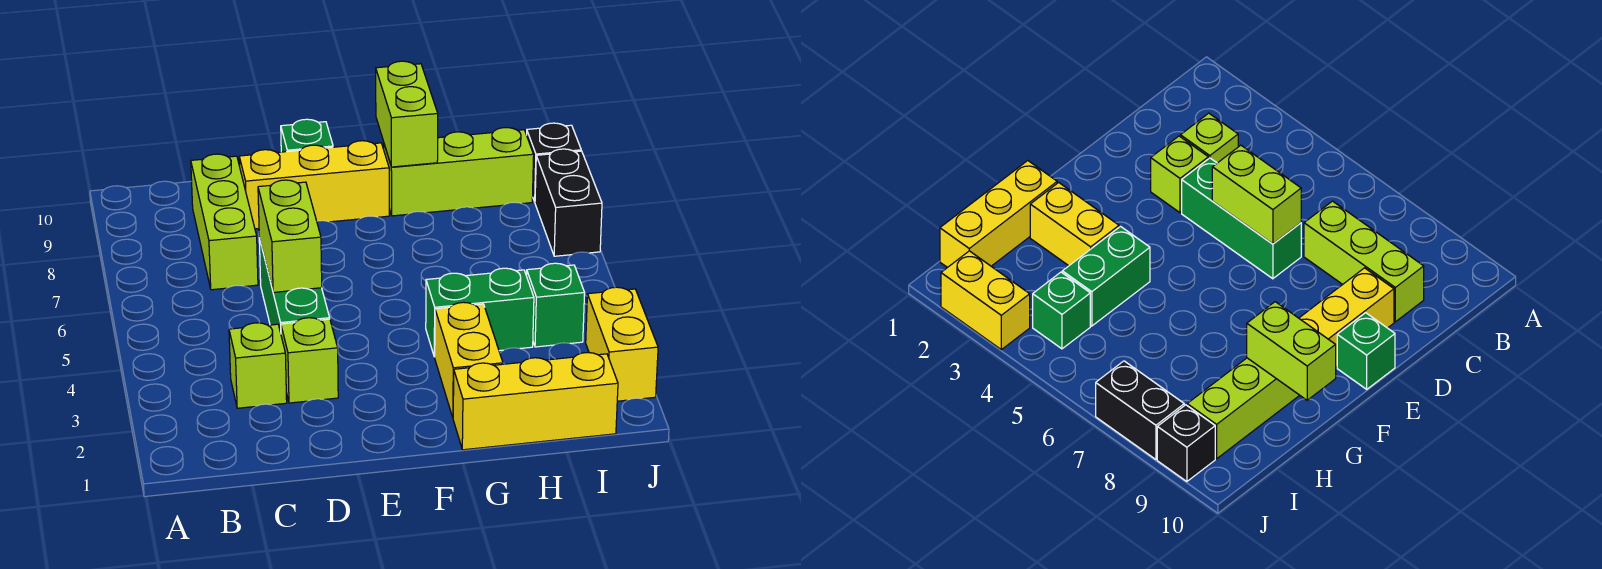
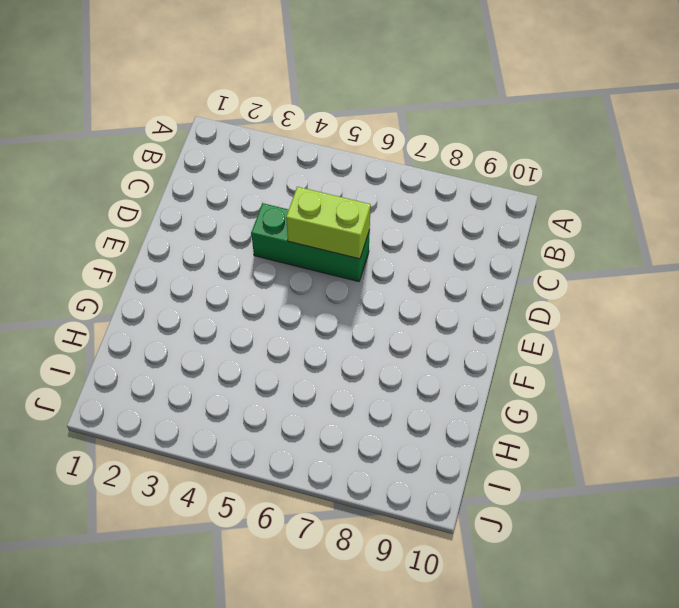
none -> lime brick C3 level 1
none -> lime brick C7:C9 level 1
none -> lime brick D3 level 1

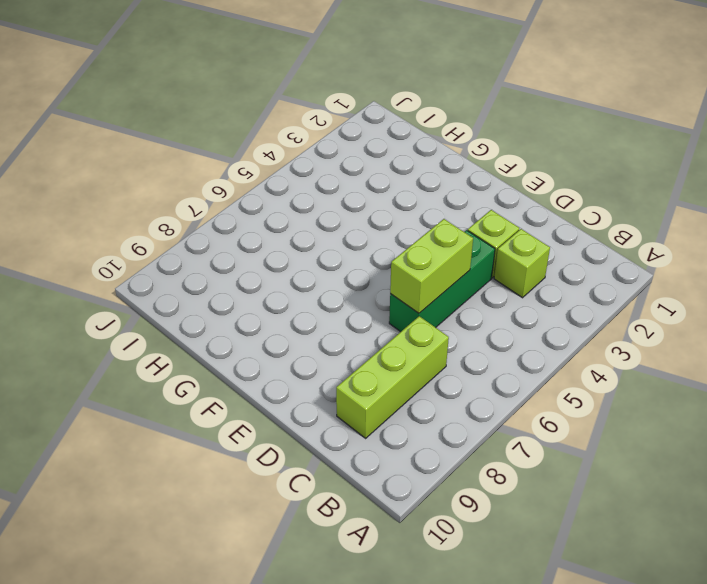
none -> yellow brick D9:F9 level 1
none -> green brick E10 level 1
none -> yellow brick G1:I1 level 1

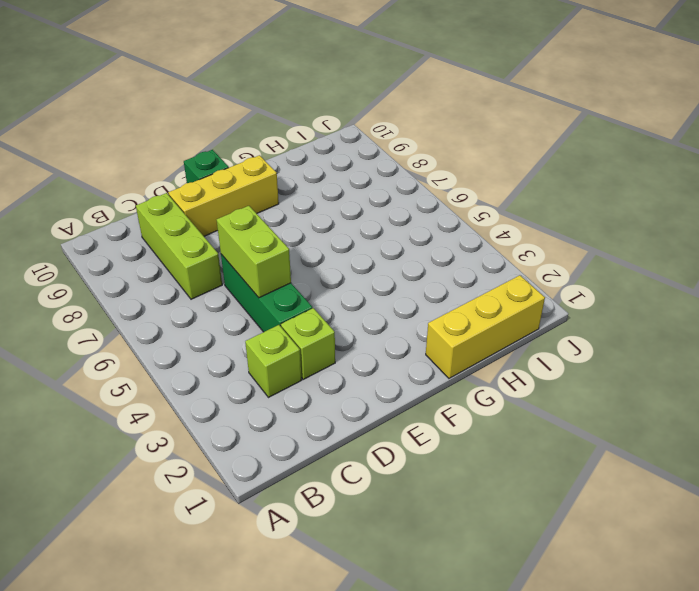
none -> yellow brick G2:G3 level 1
none -> green brick G4:H4 level 1
none -> lime brick G9:I9 level 1

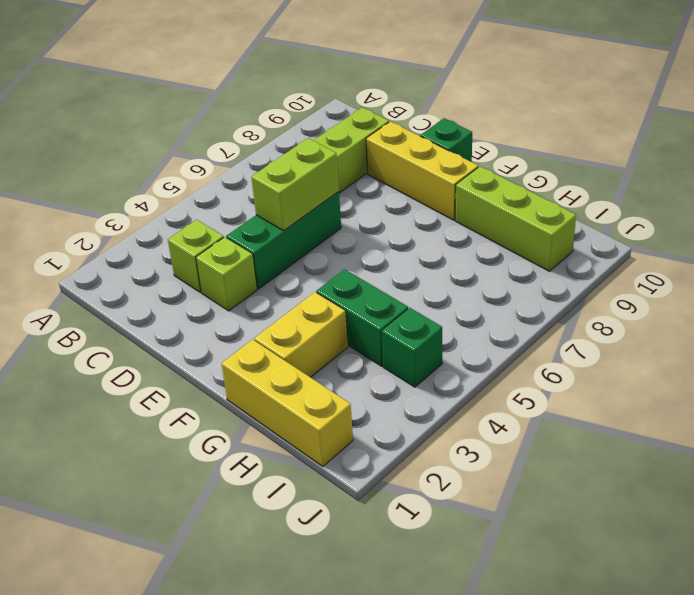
none -> yellow brick J2:J3 level 1
none -> black brick J7:J8 level 1
none -> black brick J9 level 1

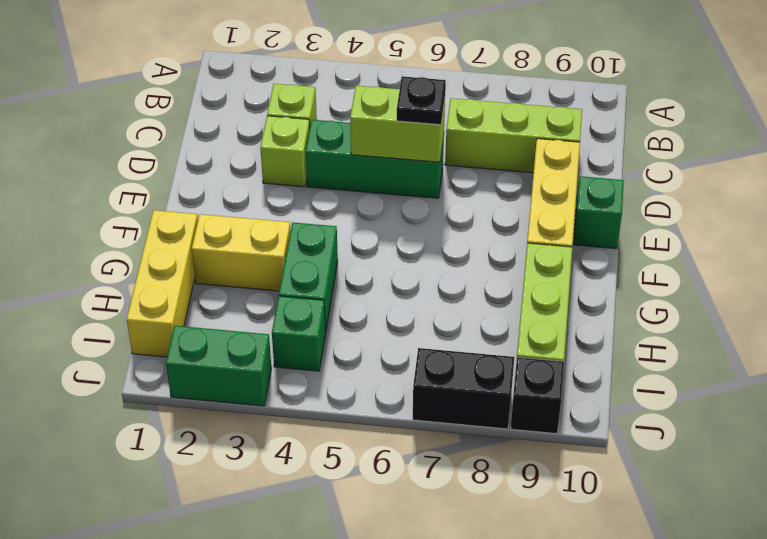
black plate D6 level 3 -> none
green brick J2:J3 level 1 -> yellow brick J2:J3 level 1
none -> lime brick G9:G10 level 2

